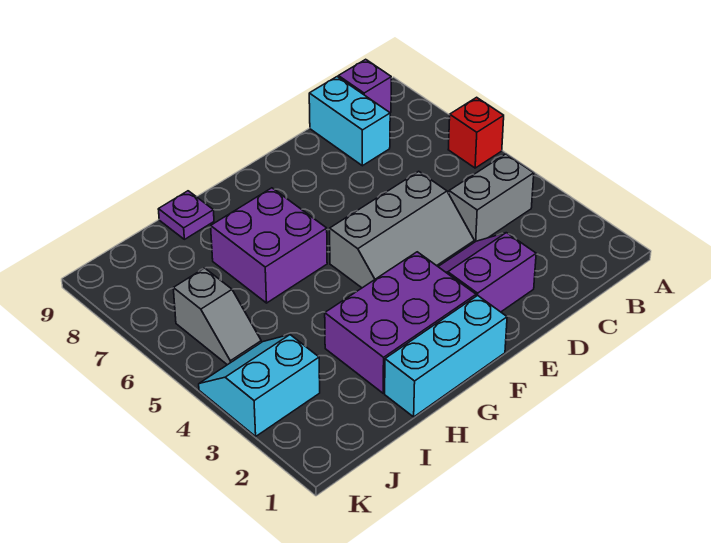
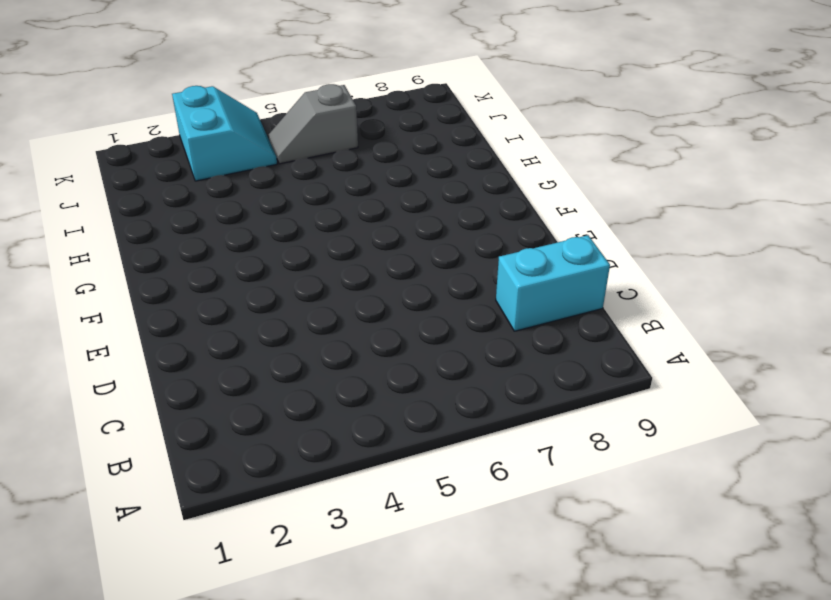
none -> red brick A6 level 1
none -> grey brick B4:C4 level 1
none -> purple brick B9 level 1

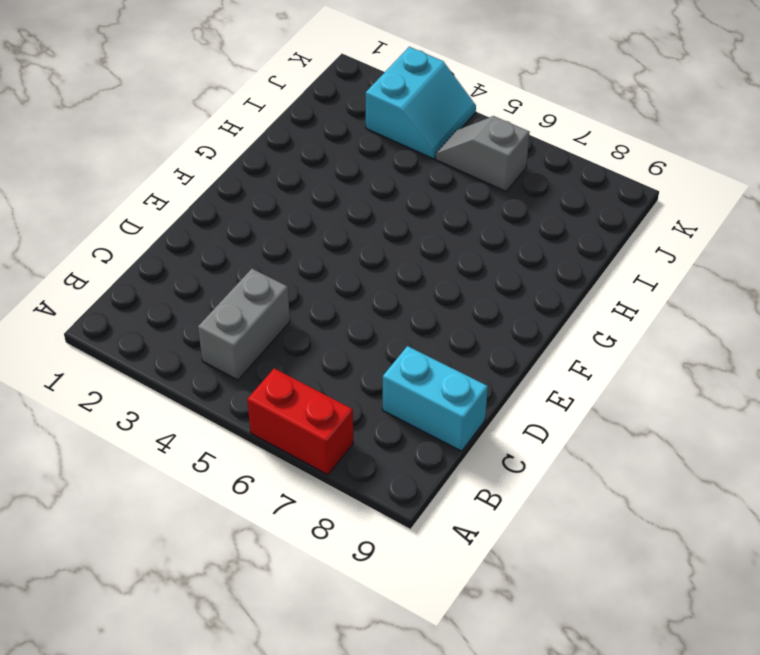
red brick A6:A7 level 1 -> red brick A6 level 1
none -> purple brick B9 level 1
none -> purple slope D2:E3 level 1 top 2
none -> grey slope D4:F5 level 1 top 5

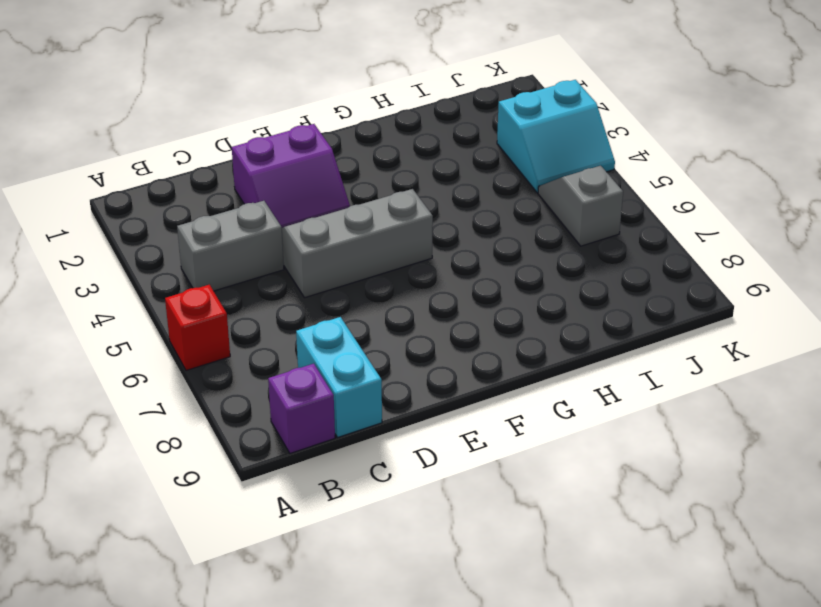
none -> cyan brick F1:H1 level 1
none -> purple brick F2:H3 level 1
none -> purple brick G6:H7 level 1

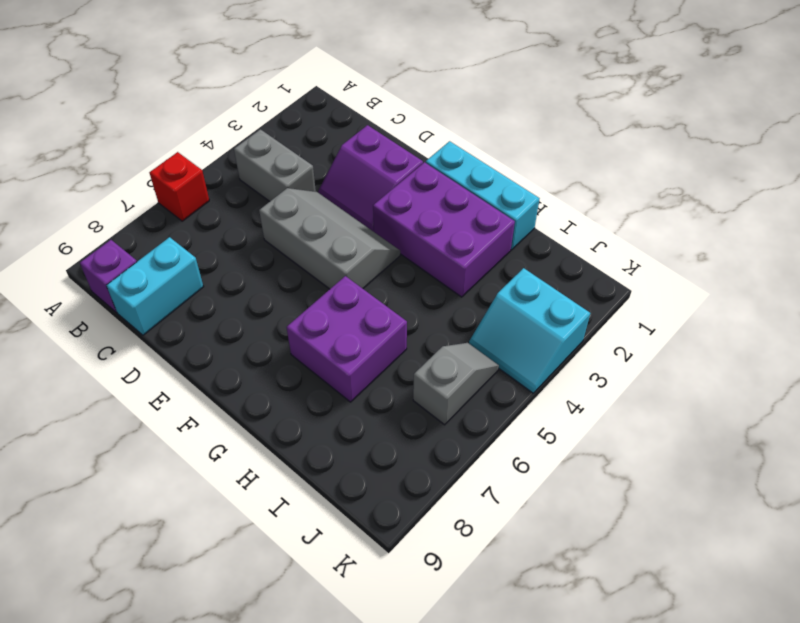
none -> purple plate H9 level 1

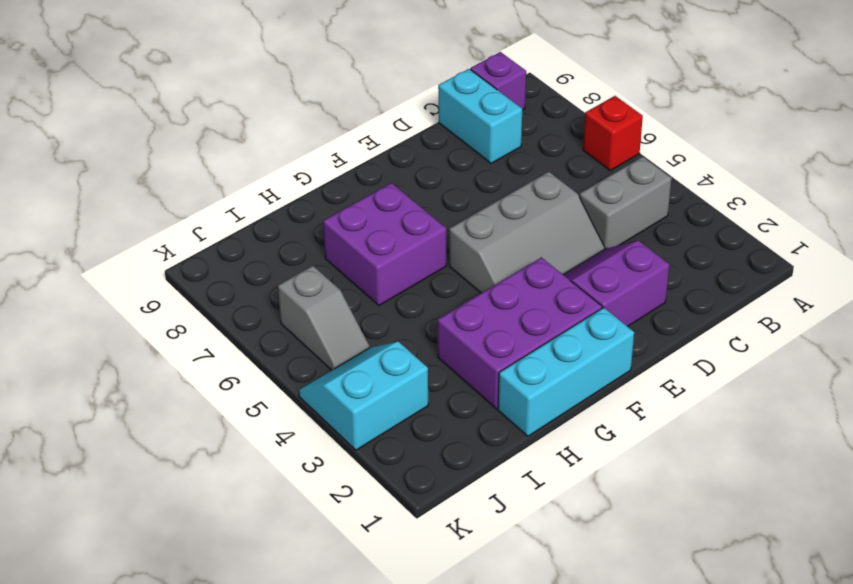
none -> purple plate H9 level 1

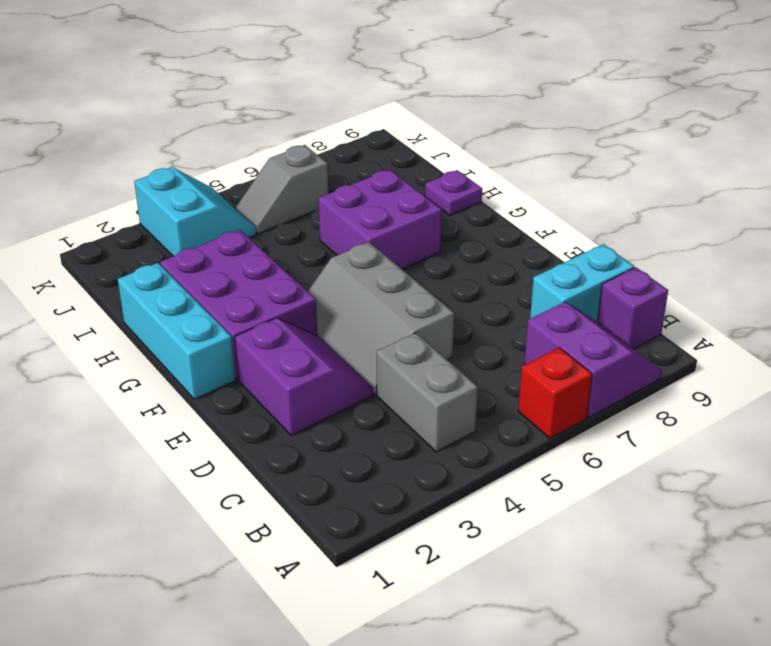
purple slope A7:B8 level 1 top 7 -> none

